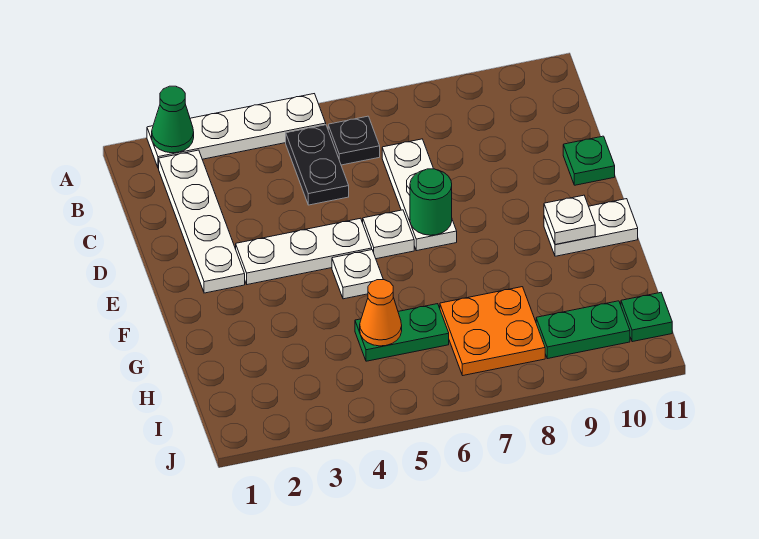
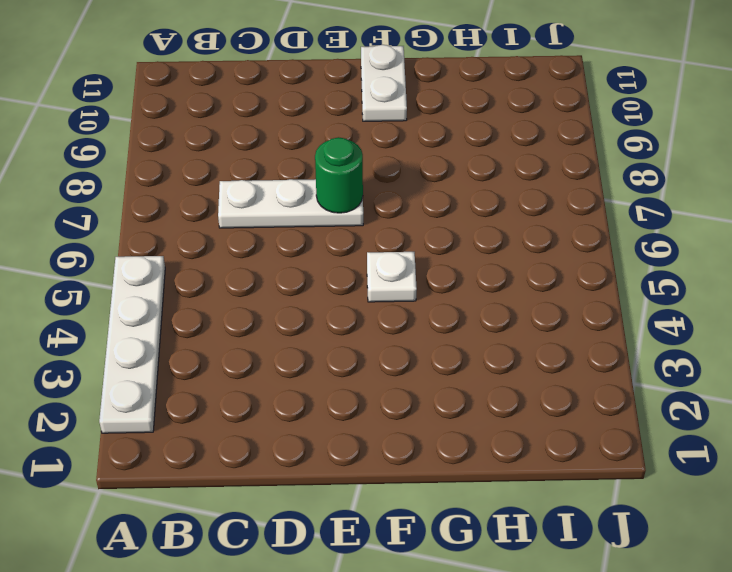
none -> white plate B2:E2 level 1
none -> black plate B5:C5 level 1
none -> black plate B6 level 1

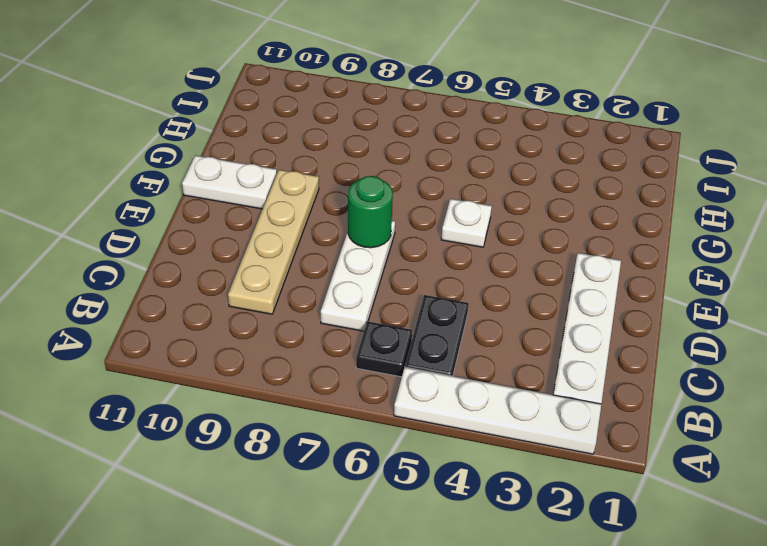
tan plate C9:F9 level 1 -> none
none -> green plate D11 level 1
none -> white plate E3:E5 level 1
none -> white plate E6 level 1

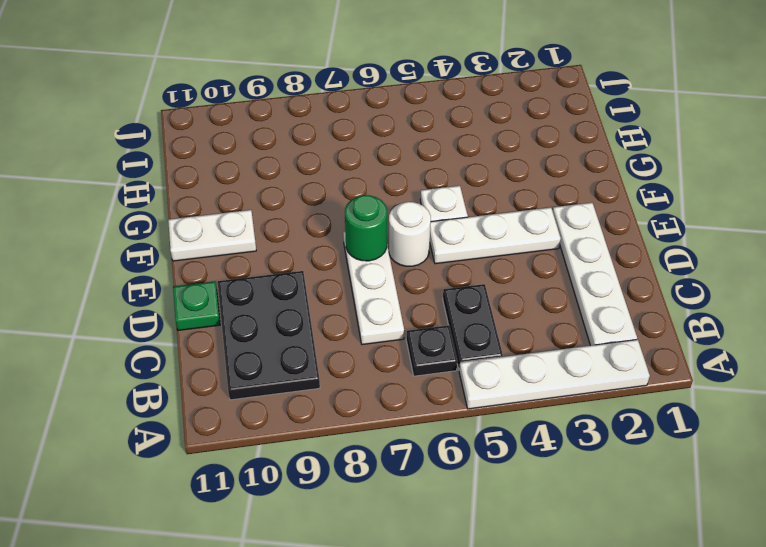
black plate B9:D10 level 1 -> none
white round brick E6 level 1 -> white plate E6 level 1
none -> green plate H5:H6 level 1
none -> orange plate H7:I8 level 1
none -> green plate I9:I10 level 1

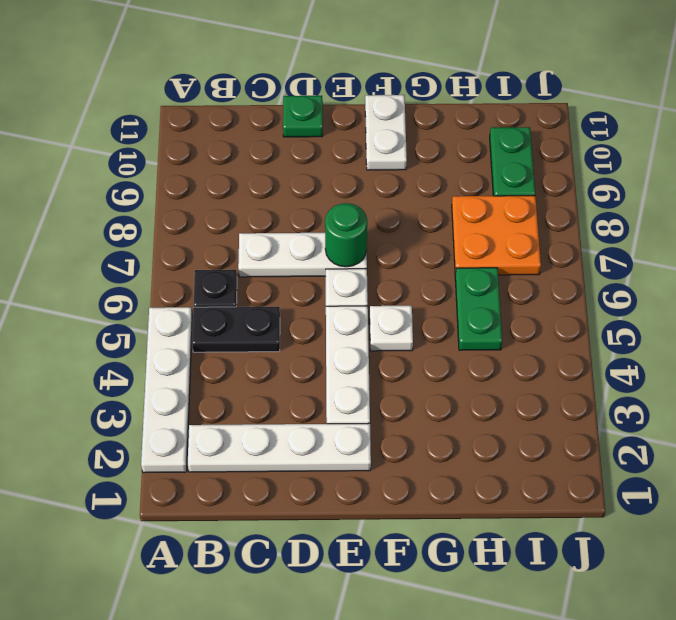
none -> green plate I11 level 1
none -> green cone A2 level 2
none -> white plate F10 level 2

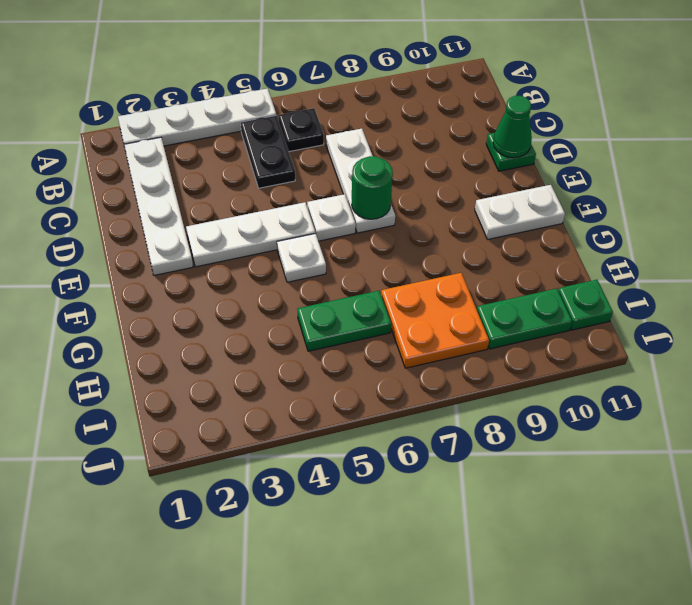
green cone D11 level 2 -> green cone A2 level 2
none -> white plate F10 level 2
none -> orange cone H5 level 2

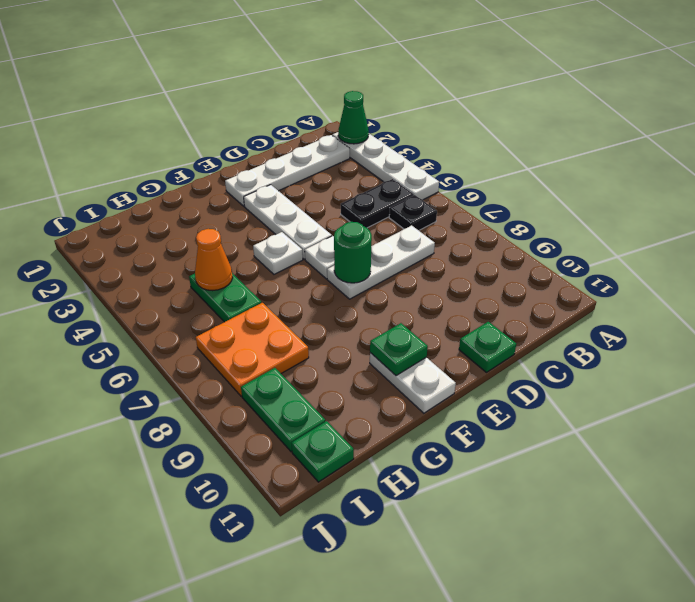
green plate F10 level 2 -> white plate F10 level 2

